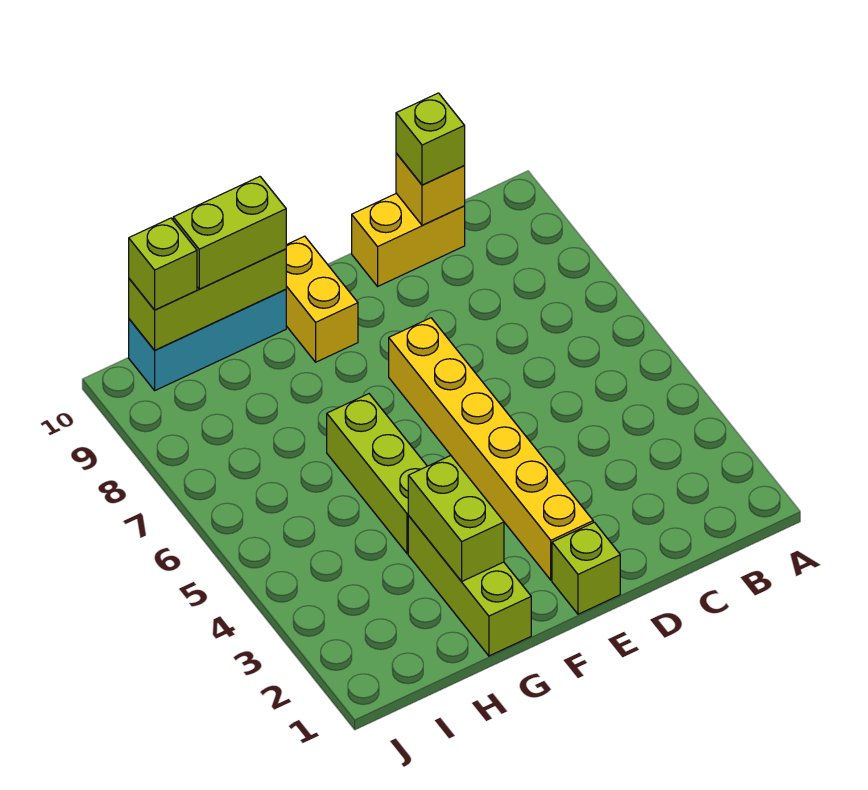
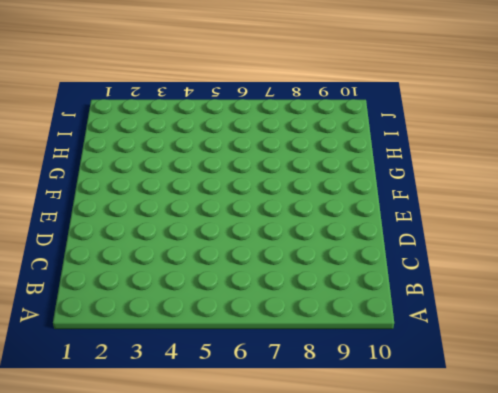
none -> yellow brick C10:D10 level 1
none -> lime brick E1 level 1
none -> yellow brick E2:E7 level 1

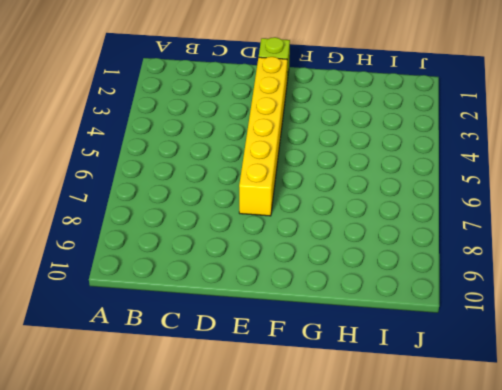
none -> yellow brick C10:D10 level 1
none -> yellow brick F9:F10 level 1
none -> lime brick G1:G3 level 1

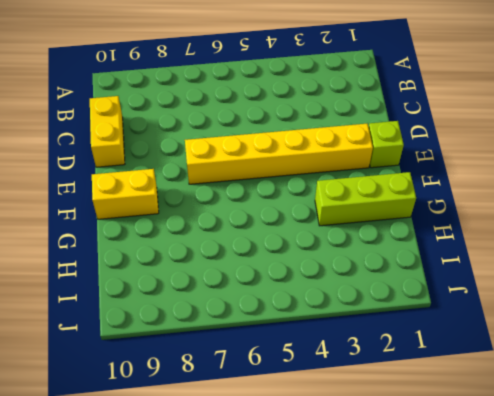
none -> lime brick G4:G6 level 1
none -> cyan brick G10:I10 level 1
none -> yellow brick C10 level 2

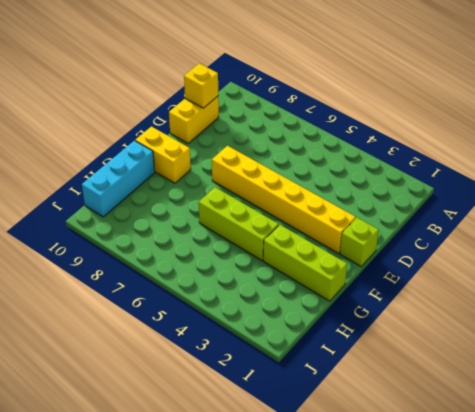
none -> lime brick G2:G3 level 2
none -> lime brick G10:I10 level 2
none -> lime brick C10 level 3

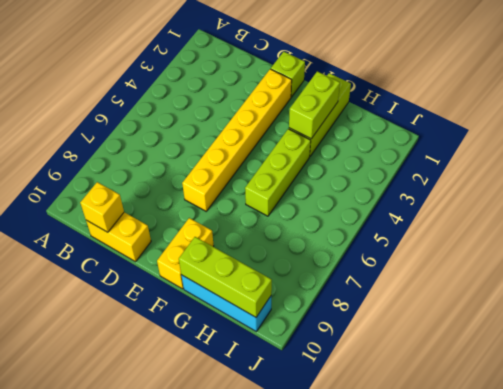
none -> lime brick C10 level 3
none -> lime brick G10:H10 level 3
none -> lime brick I10 level 3

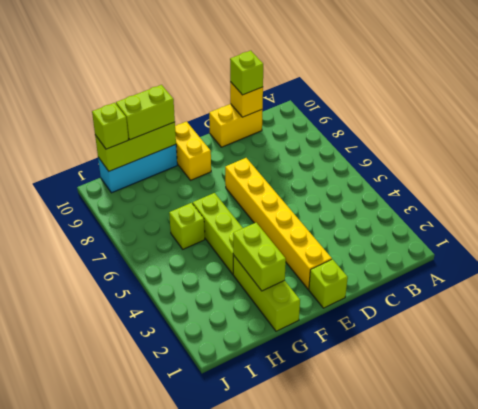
lime brick H6 level 1 -> none

